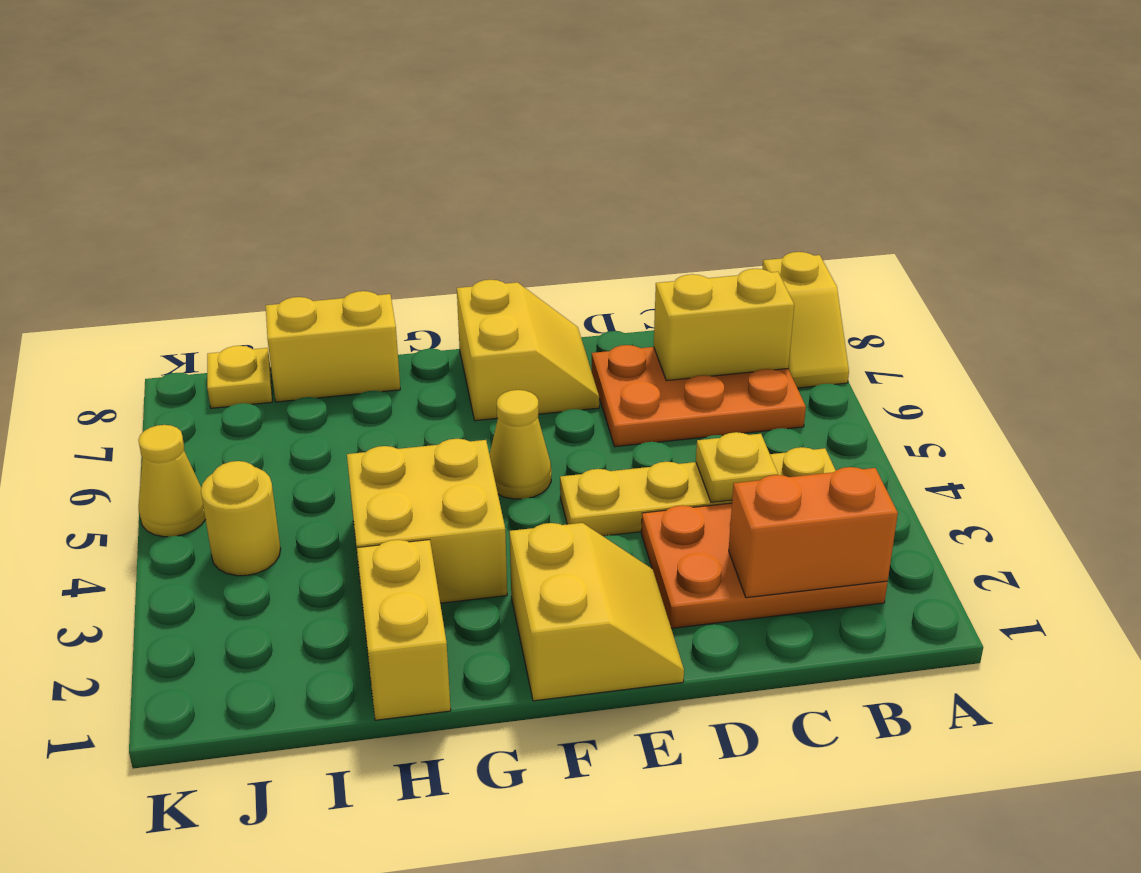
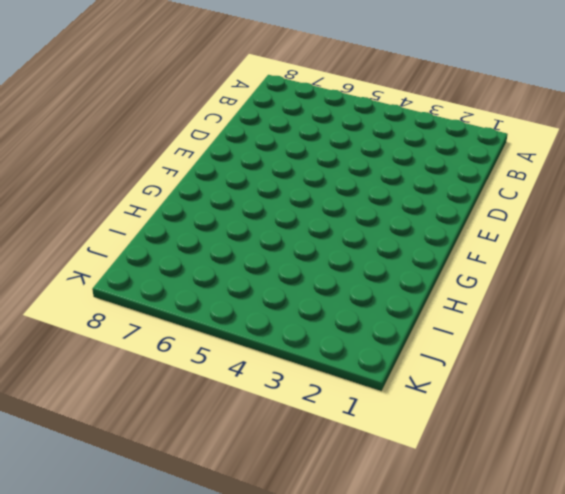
none -> yellow slope A7:A8 level 1 top 8
none -> orange plate B2:D3 level 1
none -> yellow plate B4:E4 level 1

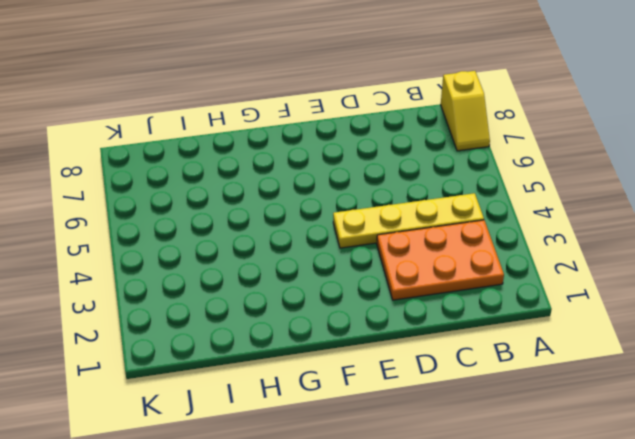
none -> orange plate B6:D7 level 1
none -> yellow slope E1:F2 level 1 top F
none -> yellow slope E7:F8 level 1 top F

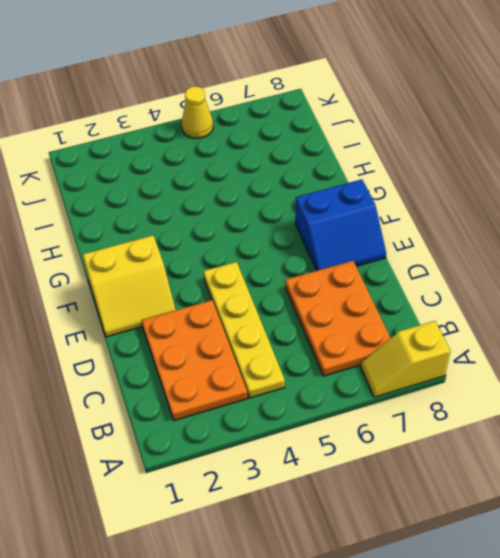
blue slope E7:F8 level 1 top F -> yellow slope E7:F8 level 1 top F
none -> yellow cone F5 level 1
none -> yellow brick G3:H4 level 1
none -> yellow brick H1:H2 level 1

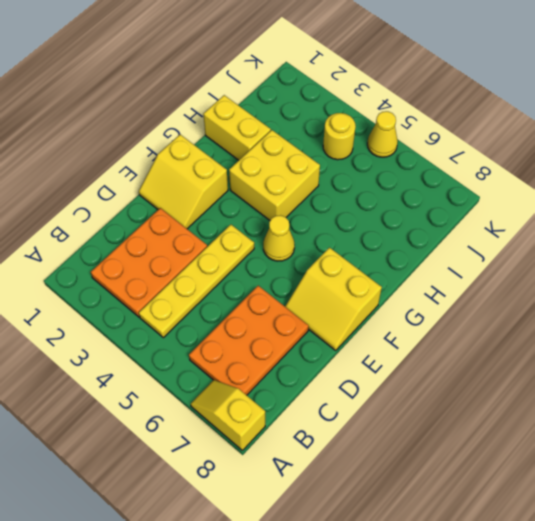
none -> yellow brick H8:I8 level 1
none -> yellow plate J8 level 1
none -> orange brick B2:C2 level 2

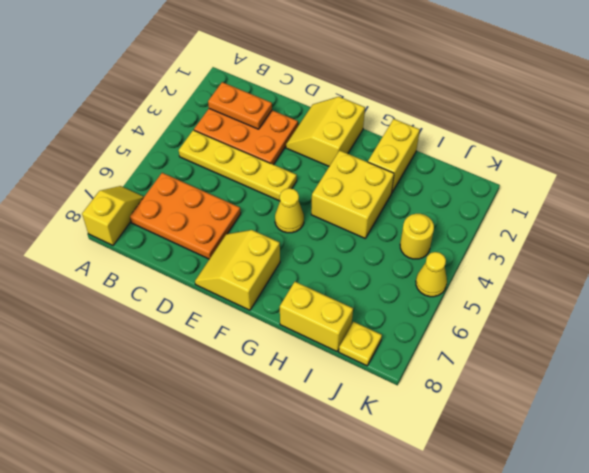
orange plate B2:C2 level 2 -> orange brick B2:C2 level 2
none -> yellow brick B7:C7 level 2
none -> yellow plate C4 level 2

